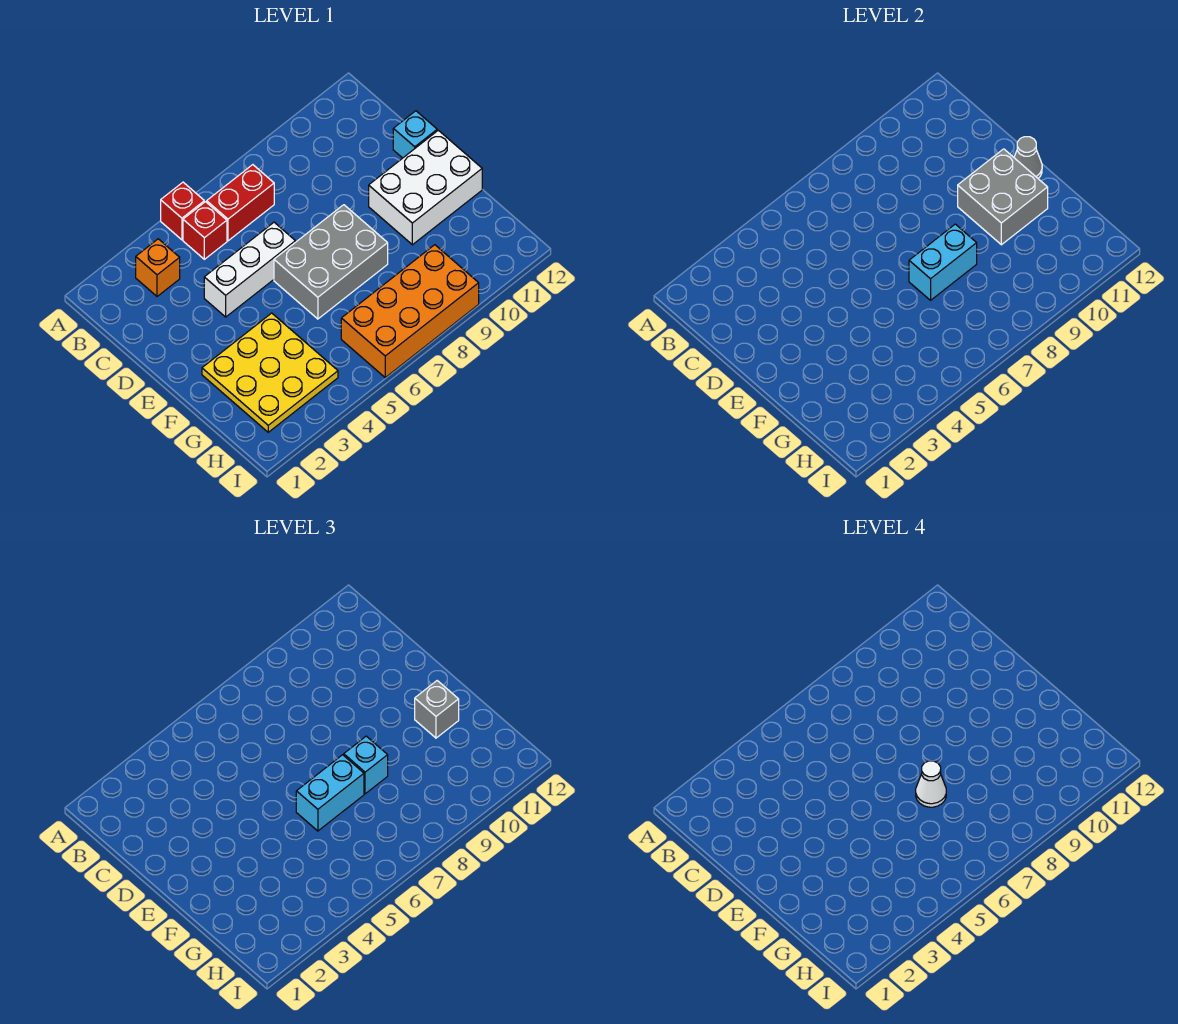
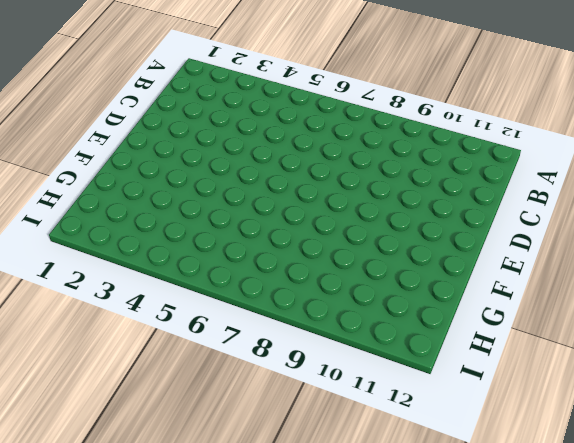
none -> red brick A5 level 1
none -> orange brick B3 level 1
none -> red brick B5 level 1

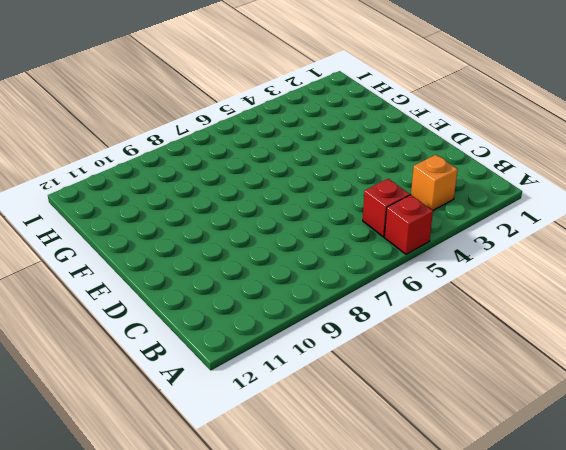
none -> red brick B6:B7 level 1
none -> white brick D4:D6 level 1
none -> cyan brick D12 level 1

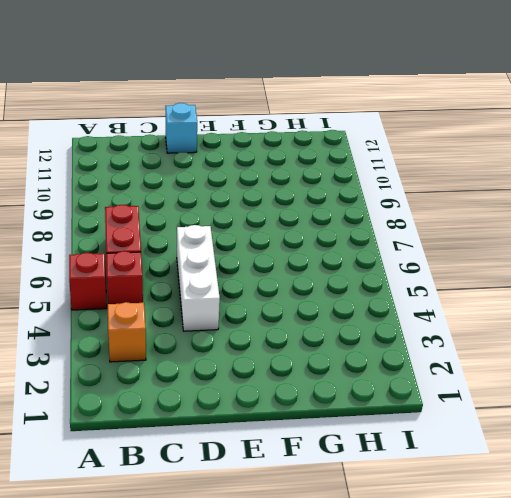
none -> grey brick E6:F8 level 1
none -> white brick E10:F12 level 1
none -> yellow plate F2:H4 level 1

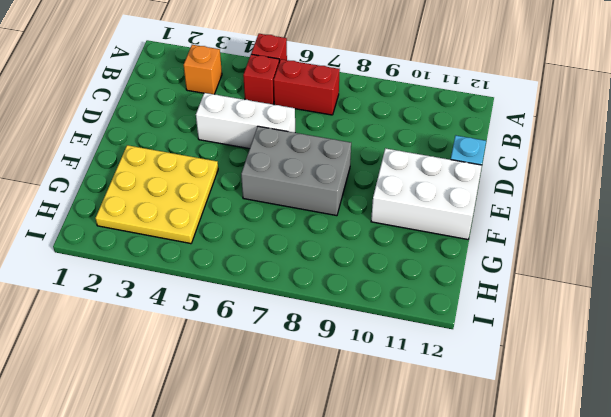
none -> orange brick H6:I9 level 1
none -> grey brick E10:F11 level 2
none -> grey cone E12 level 2

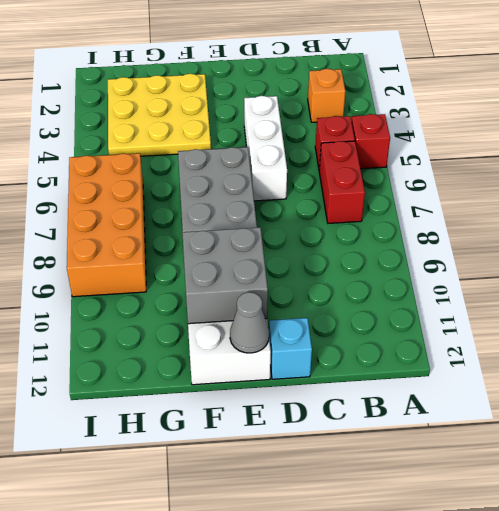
none -> cyan brick F7:F8 level 2
none -> cyan brick F6:F7 level 3
none -> cyan brick F8 level 3

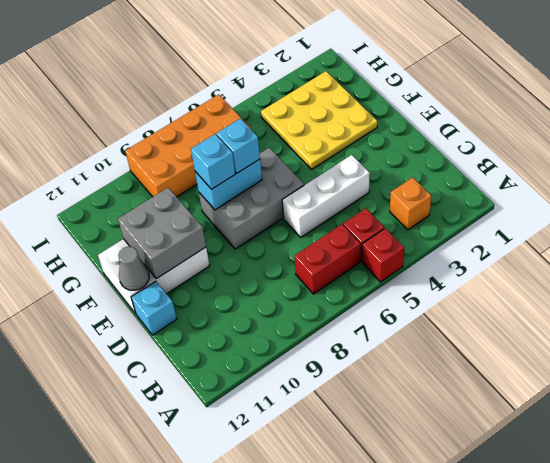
cyan brick F7 level 3 -> cyan brick F6:F7 level 3
none -> grey brick F11 level 3
none -> white cone F7 level 4

